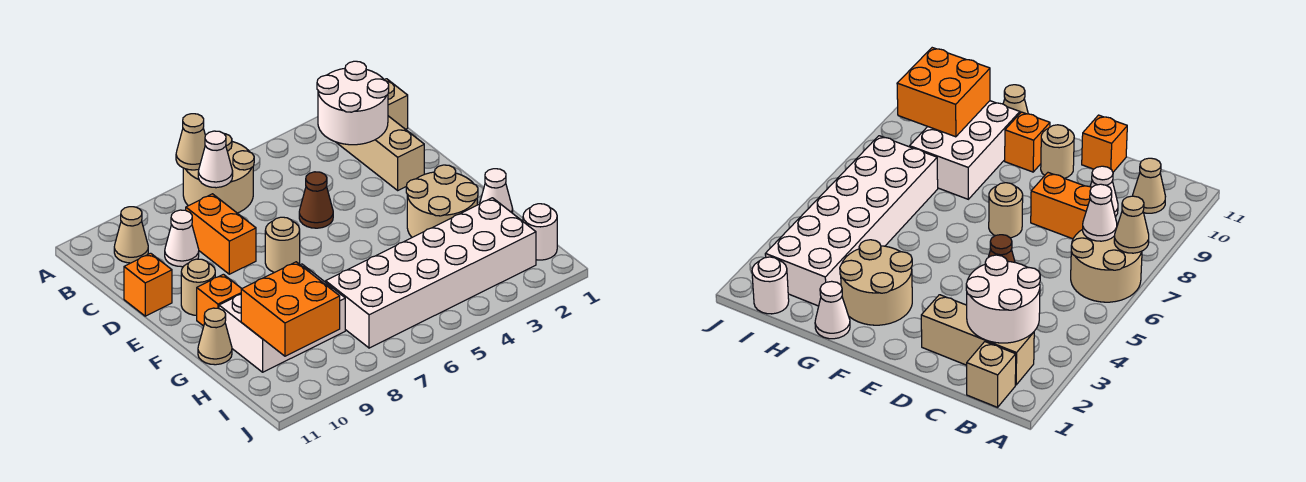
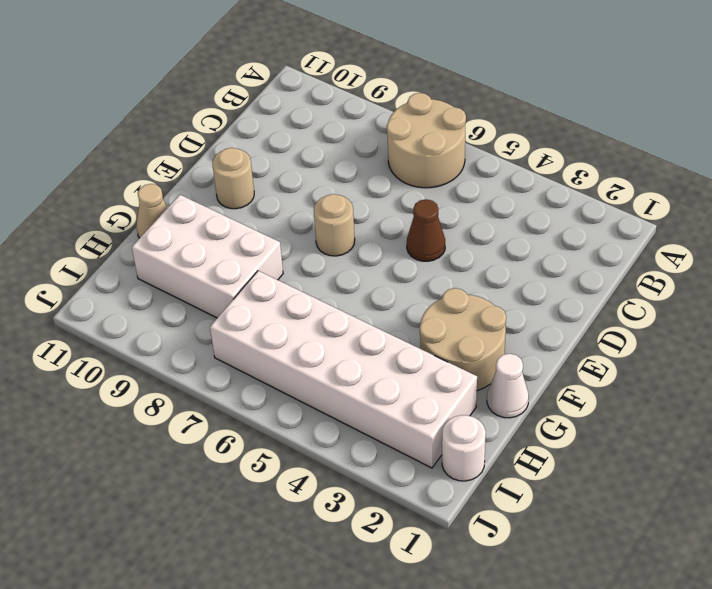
none -> tan brick B1 level 1
none -> tan brick B2:D2 level 1
none -> tan cone B10 level 1

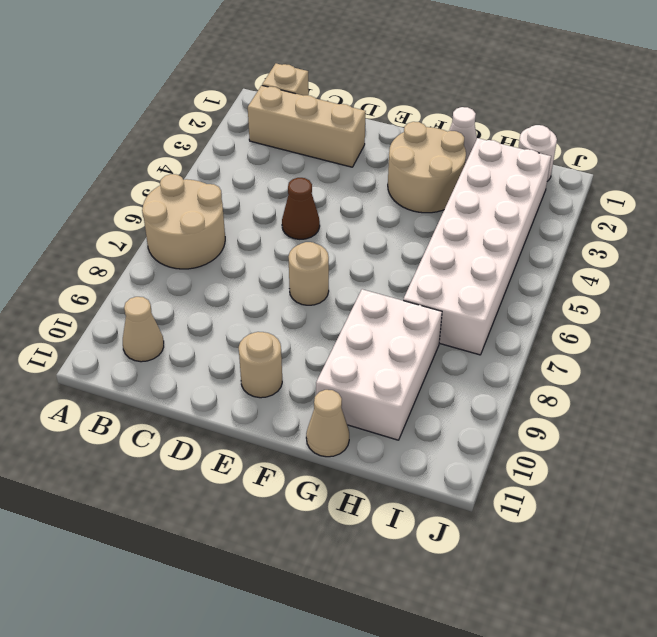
none -> orange brick C8:D8 level 1
none -> white cone C9 level 1
none -> orange brick D11 level 1

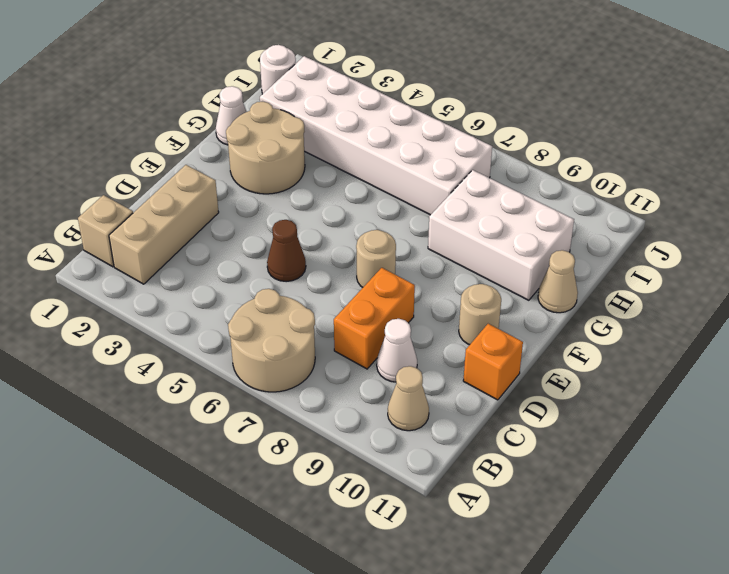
none -> orange brick F10 level 1
none -> tan cone A7 level 2
none -> white round brick B2:C3 level 2

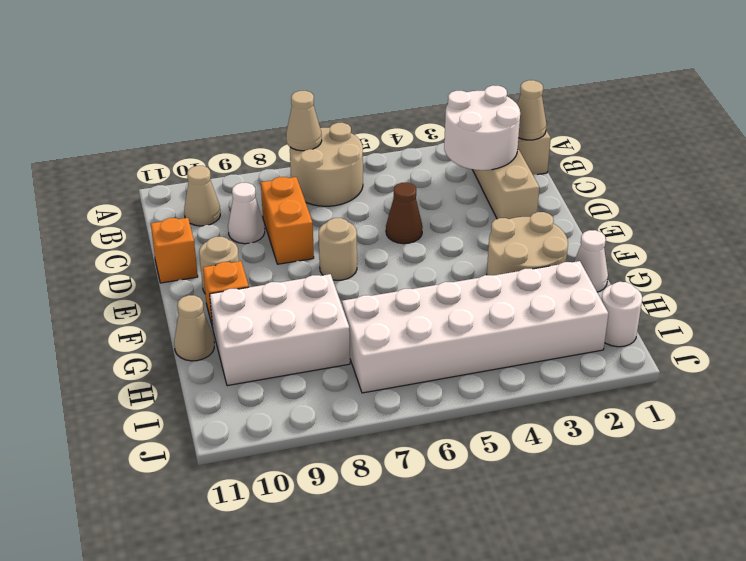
tan cone B1 level 2 -> none
none -> white cone B7 level 2
none -> orange brick H9:I10 level 2

